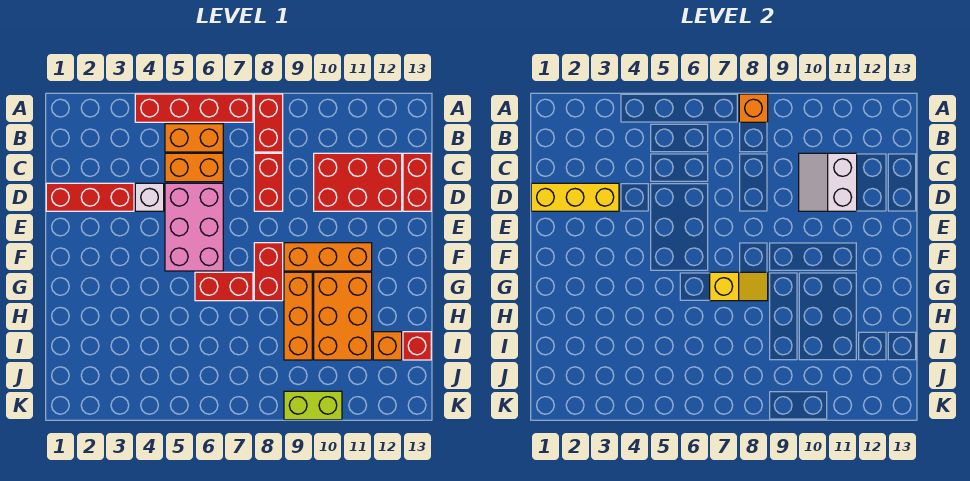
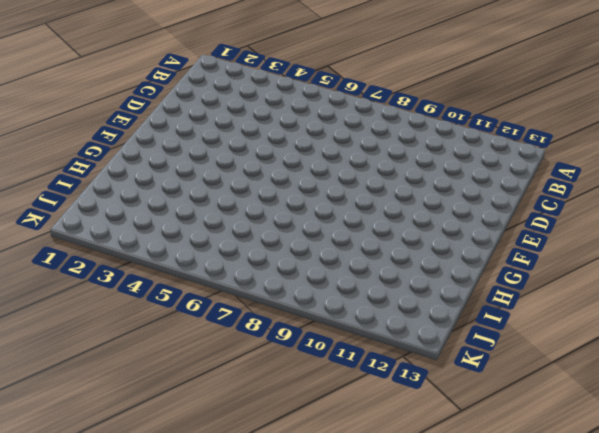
none -> red brick A4:A7 level 1
none -> red brick A8:B8 level 1
none -> orange brick B5:B6 level 1

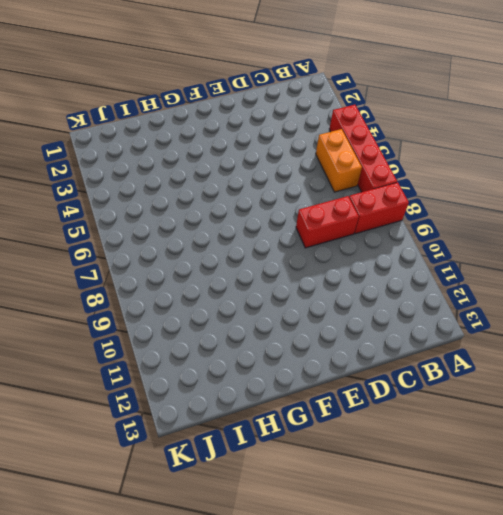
none -> orange brick C5:C6 level 1
none -> red brick C10:D12 level 1
none -> red brick C13:D13 level 1

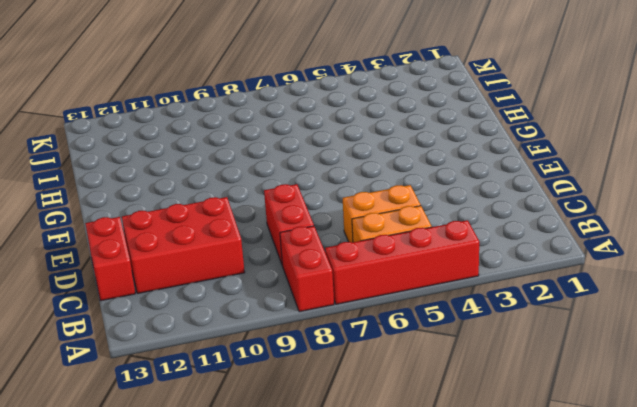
none -> red brick D1:D3 level 1
none -> white brick D4 level 1
none -> pink brick D5:F6 level 1

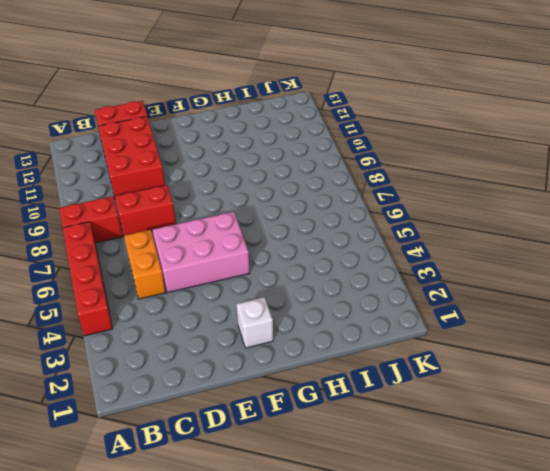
white brick F2 level 1 -> white brick D4 level 1
none -> orange brick B5:B6 level 1
none -> red brick D1:D3 level 1
none -> red brick F8:G8 level 1

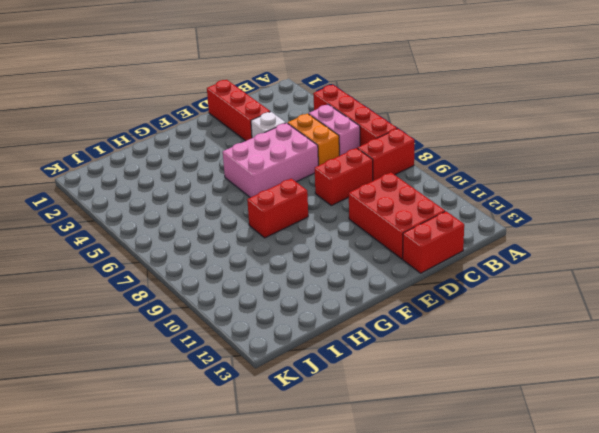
pink brick B5:B6 level 1 -> orange brick B5:B6 level 1
none -> orange brick F9:F11 level 1
none -> red brick G6:G7 level 1
none -> orange brick G9:I9 level 1

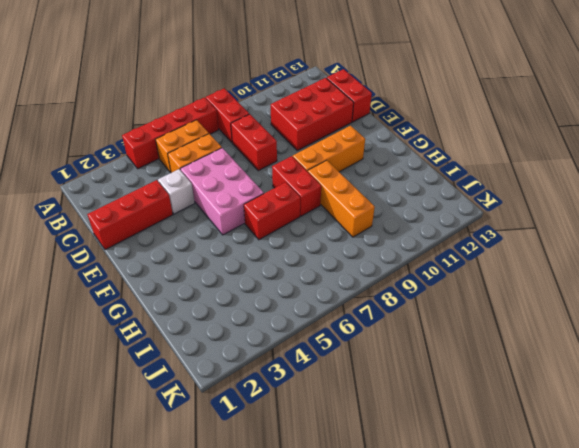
none -> orange brick G10:I11 level 1
none -> orange brick I12 level 1
none -> red brick I13 level 1

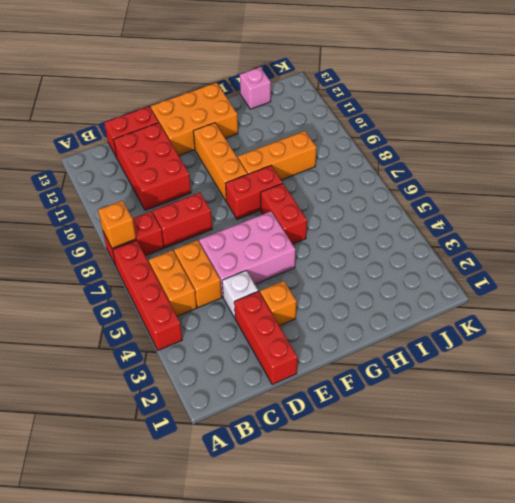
orange brick E3 level 1 -> orange brick I12 level 1
orange brick E12:G13 level 1 -> orange brick G10:I11 level 1
pink brick I13 level 1 -> red brick I13 level 1
none -> lime brick K9:K10 level 1
none -> white slope C10:D11 level 2 top 11
none -> yellow brick D1:D3 level 2

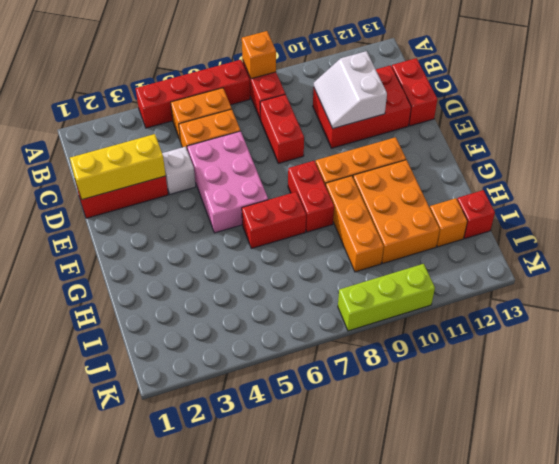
lime brick K8:K10 level 1 -> lime brick K9:K10 level 1
none -> yellow slope G7:G8 level 2 top 7

